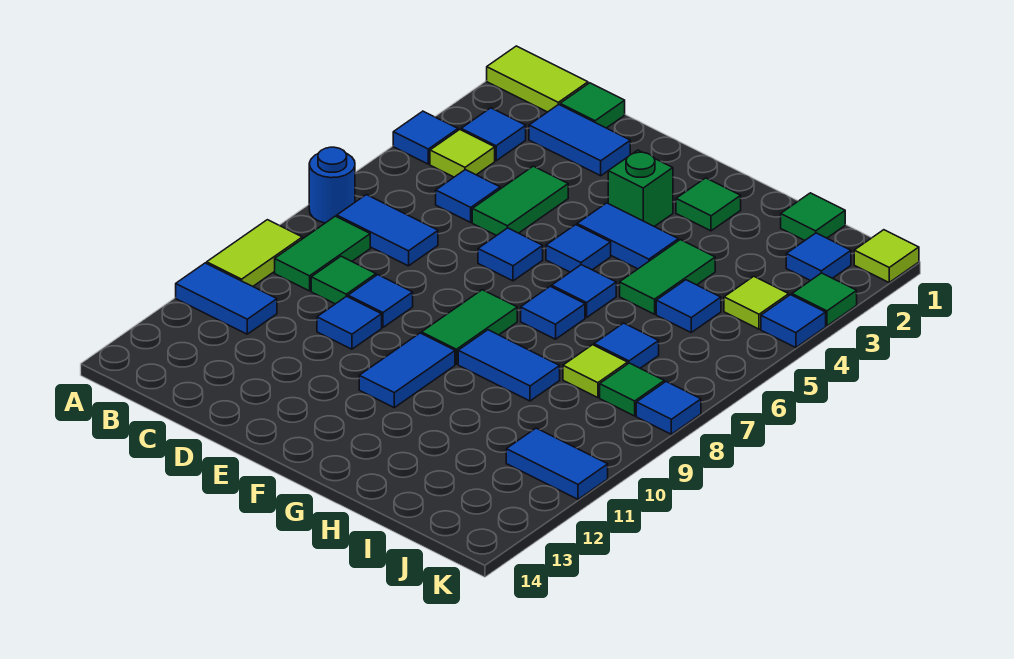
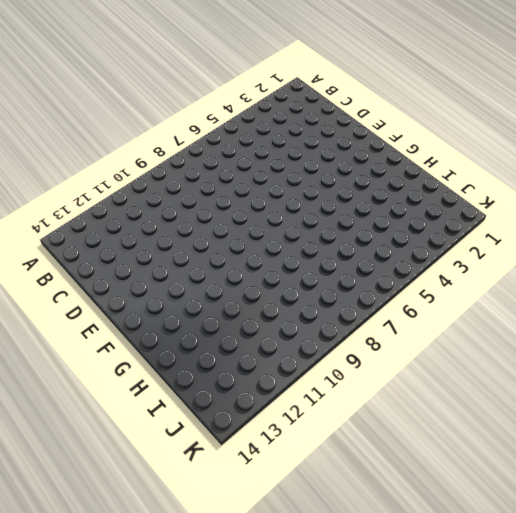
none -> lime tile A1:B1 level 1
none -> blue tile A4 level 1
none -> blue round brick A7 level 1
none -> lime tile A9:A10 level 1

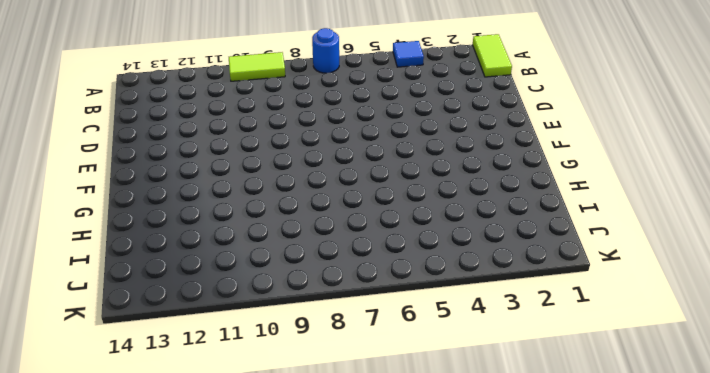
none -> blue tile A11:B11 level 1
none -> blue tile B3 level 1
none -> lime tile B4 level 1
none -> blue tile B7:C7 level 1

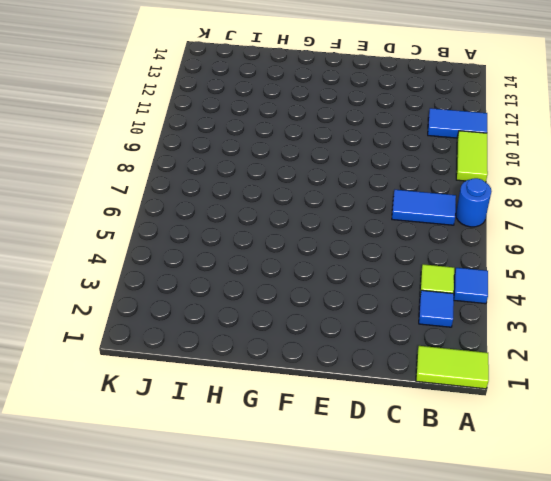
none -> green tile B8:B9 level 1
none -> green tile C1 level 1
none -> blue tile C2:D2 level 1
none -> blue tile C5 level 1

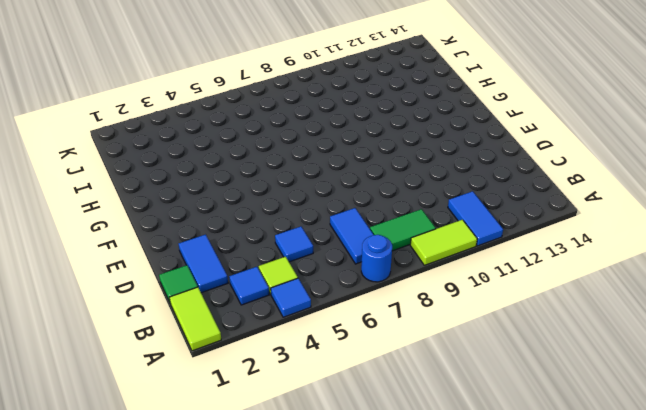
none -> green tile C9 level 1
none -> green tile D4:D5 level 1
none -> blue tile D9 level 1
none -> blue tile D10 level 1

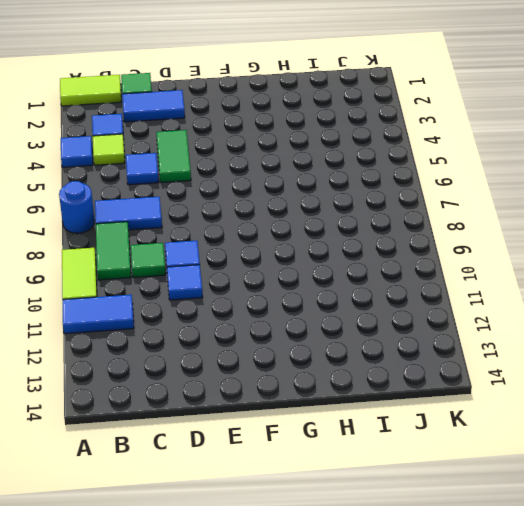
none -> blue tile E6 level 1
none -> green brick F3 level 1
none -> blue tile F4:G4 level 1
none -> blue tile F5 level 1

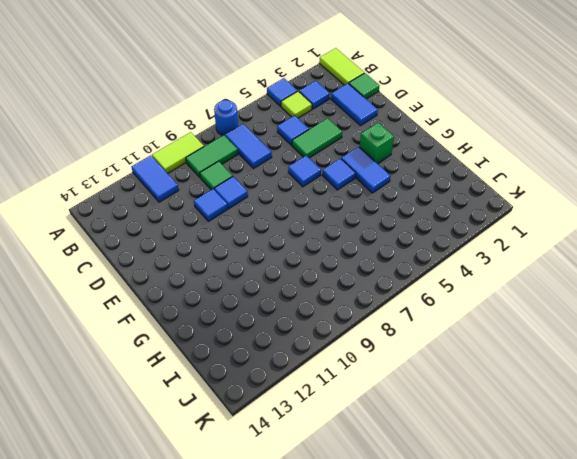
none -> green tile F8:F9 level 1
none -> blue tile F10:F11 level 1
none -> green tile G2 level 1
none -> blue tile G6 level 1

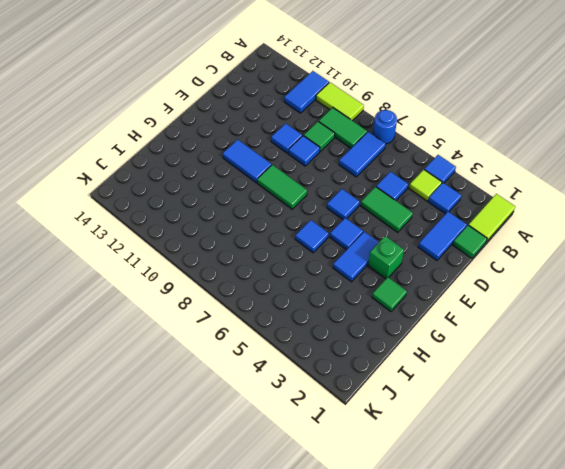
none -> blue tile G7 level 1
none -> blue tile G9:H9 level 1
none -> green tile H4:H5 level 1
none -> green tile I1 level 1

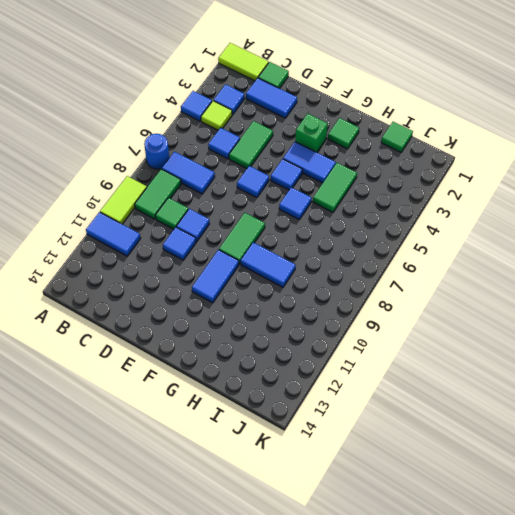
none -> blue tile G7 level 1
none -> blue tile I5 level 1
none -> blue tile I7 level 1
none -> lime tile I8 level 1

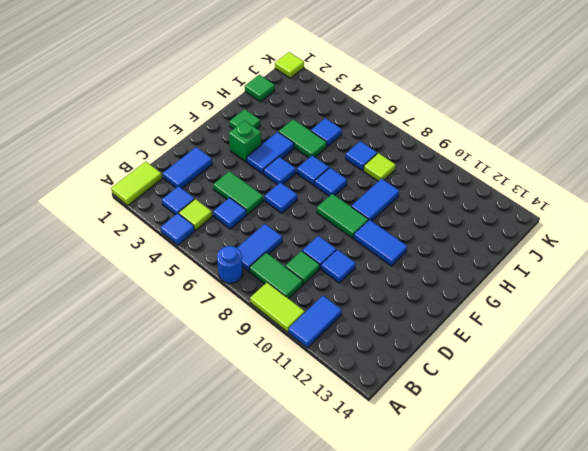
none -> green tile C1 level 1
none -> blue tile J2 level 1
none -> lime tile J4 level 1
none -> green tile J8 level 1

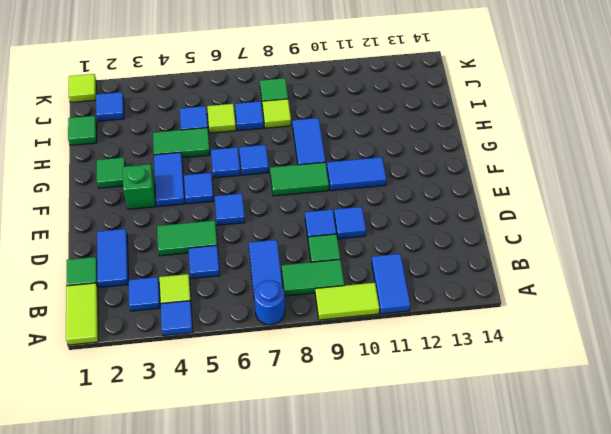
lime tile I6 level 1 -> lime tile J4 level 1
none -> blue tile J11:K11 level 1
none -> green tile K3 level 1
none -> blue tile K4 level 1
none -> blue tile K8 level 1

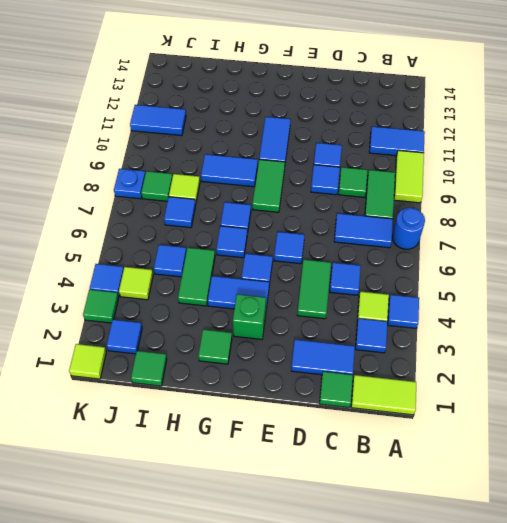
blue plate K8 level 1 -> blue tile K8 level 1

